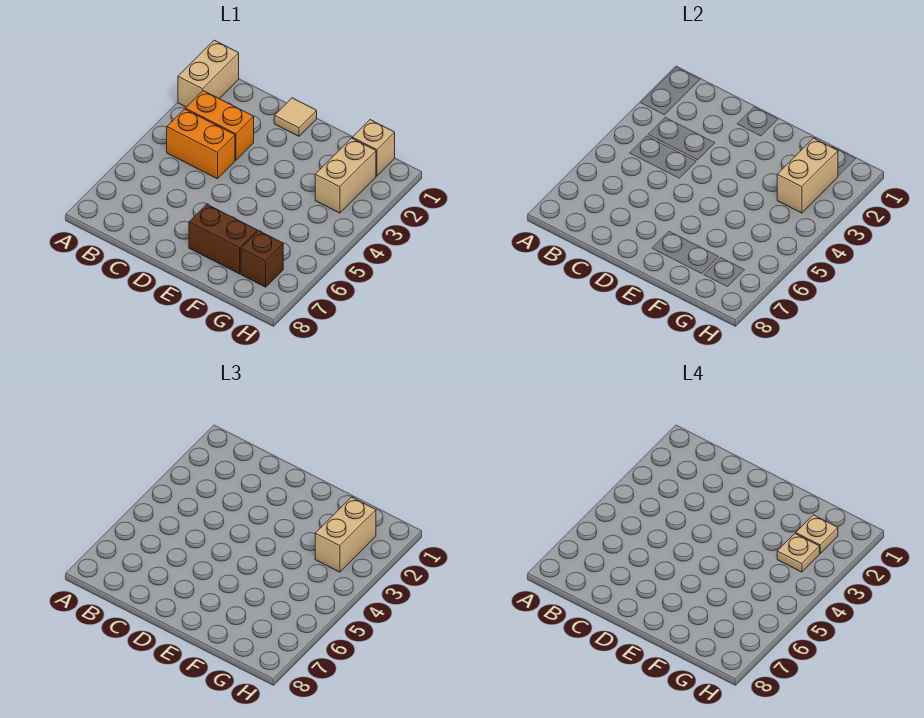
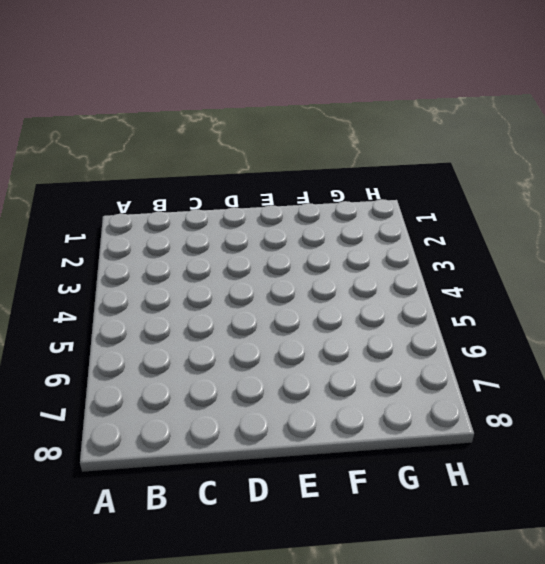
none -> tan brick A1:A2 level 1
none -> orange brick B3:C3 level 1
none -> orange brick B4:C4 level 1

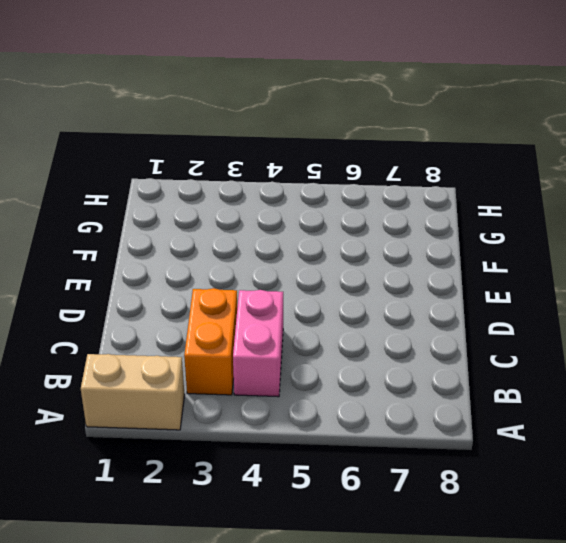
pink brick B4:C4 level 1 -> orange brick B4:C4 level 1
none -> tan tile D1 level 1
none -> brown brick E7:F7 level 1
none -> tan brick G1 level 1

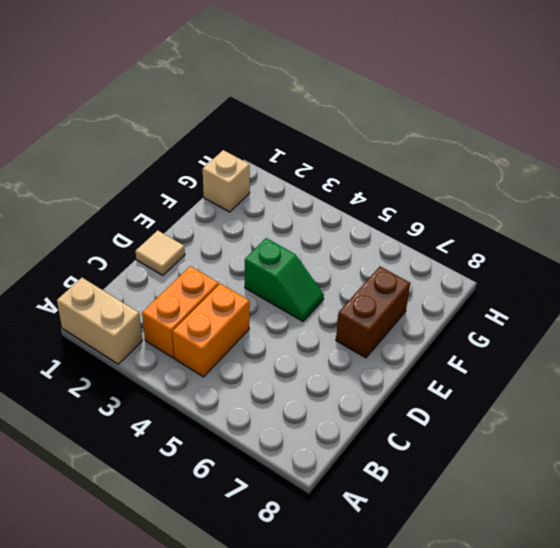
green slope E4:E5 level 1 top 4 -> none
none -> tan brick G2:G3 level 1
none -> brown brick G7 level 1
none -> tan brick G2:G3 level 2

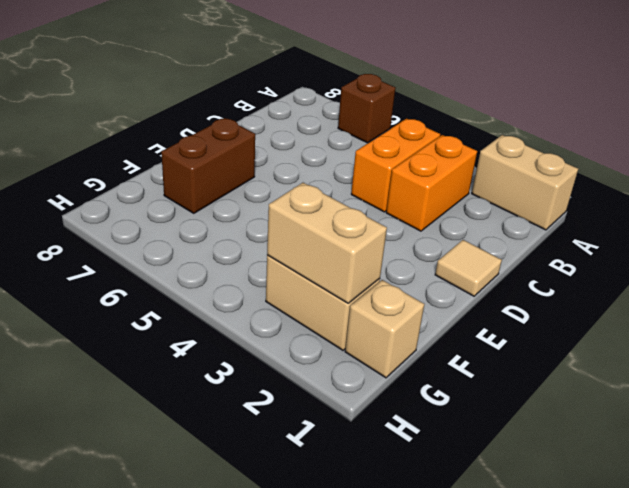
brown brick A6 level 1 -> brown brick G7 level 1
none -> tan brick G2:G3 level 3
none -> tan plate G2 level 4
none -> tan plate G3 level 4

